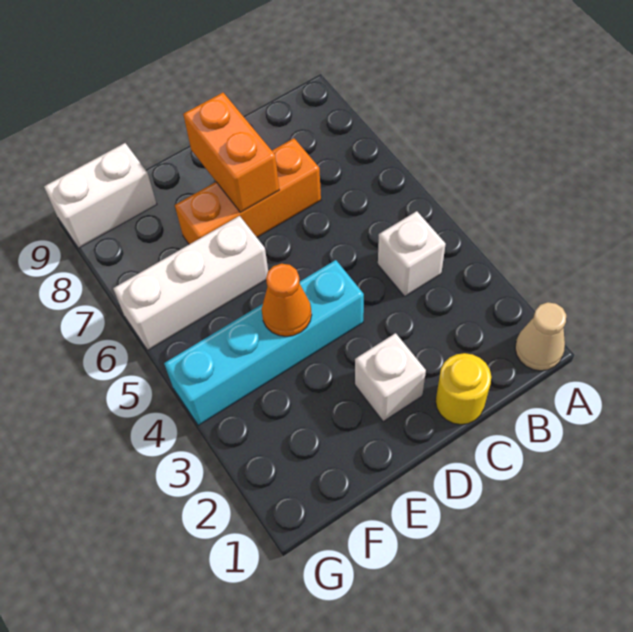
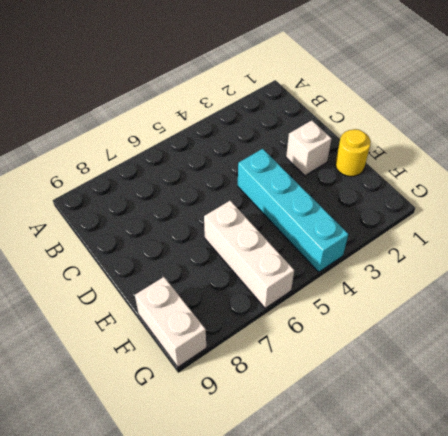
yellow round brick E1 level 1 -> yellow round brick C1 level 1
none -> tan cone A1 level 1
none -> white brick B4 level 1

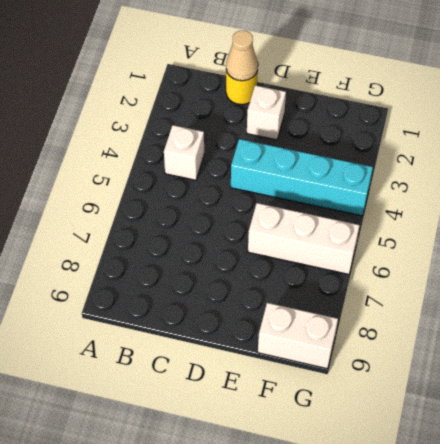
tan cone C1 level 2 -> tan cone A1 level 1
none -> orange brick C7:E7 level 1
none -> orange brick D7:D8 level 2

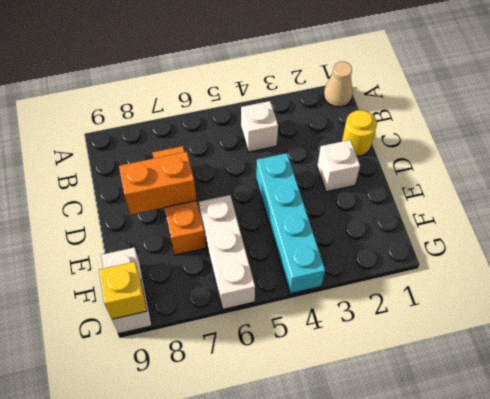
yellow brick G9 level 2 -> none
none -> orange cone E4 level 2

